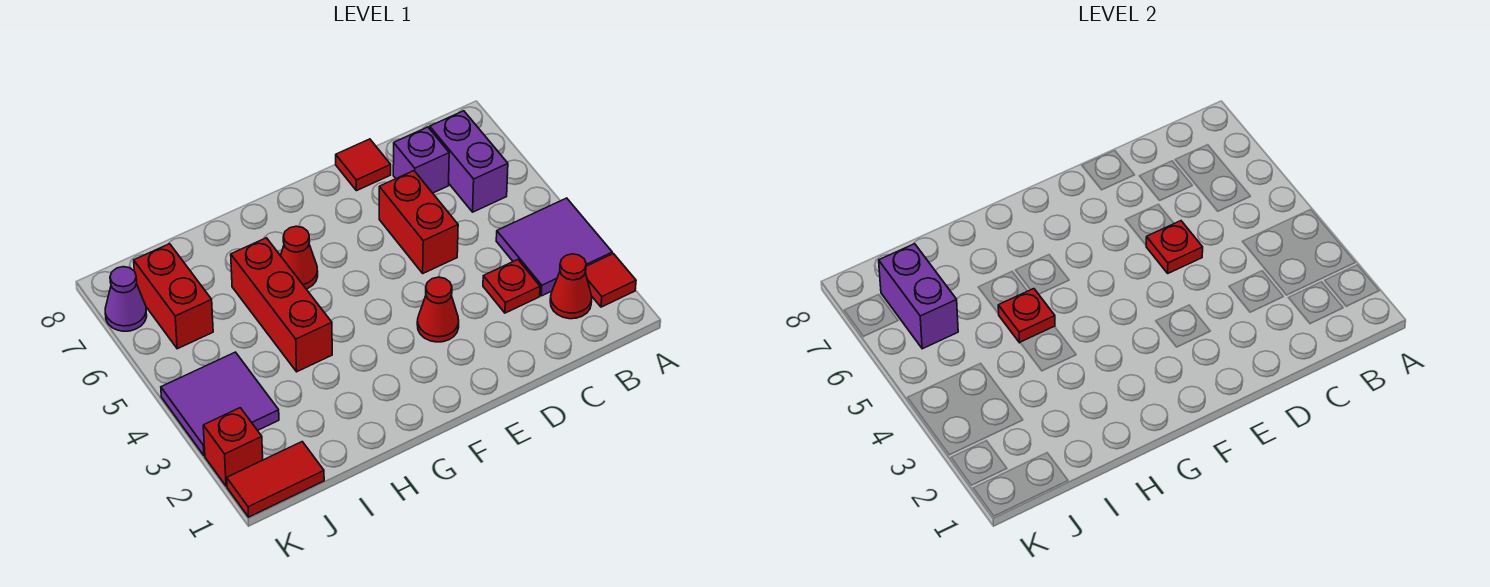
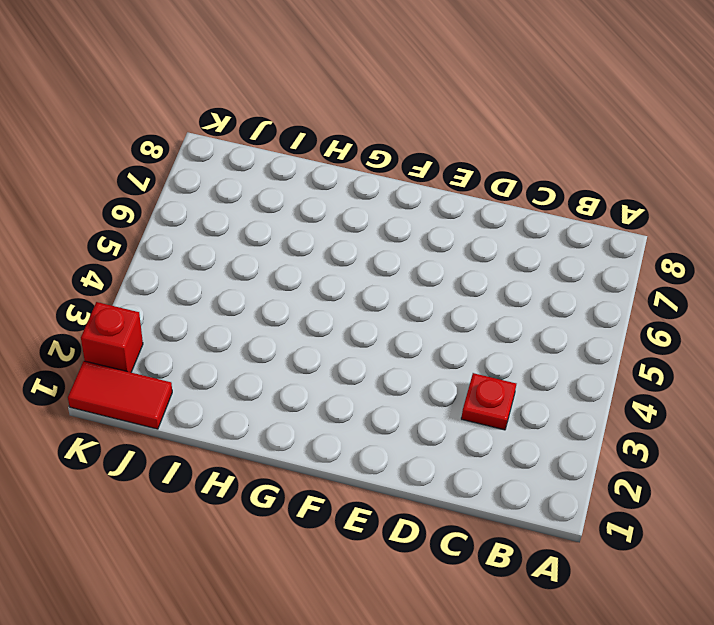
none -> red tile A2 level 1
none -> purple tile A3:B4 level 1
none -> red cone B2 level 1

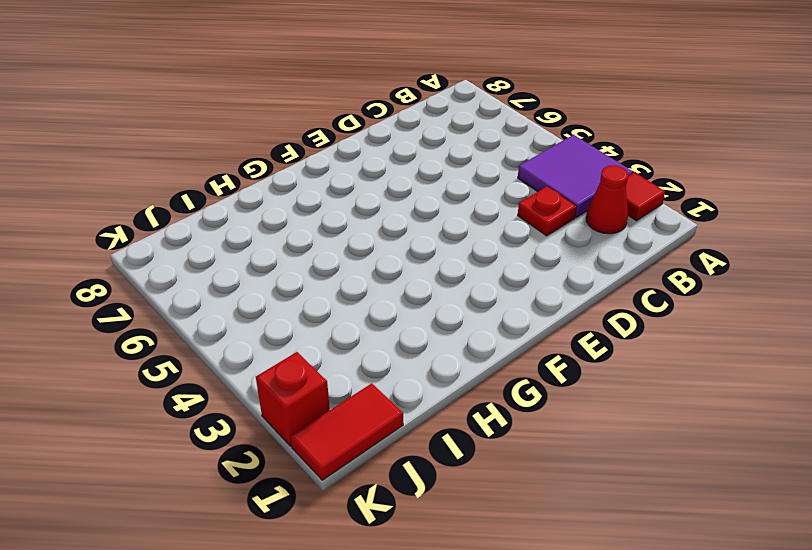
none -> purple brick B6:B7 level 1
none -> purple brick C7 level 1
none -> red brick D5:D6 level 1

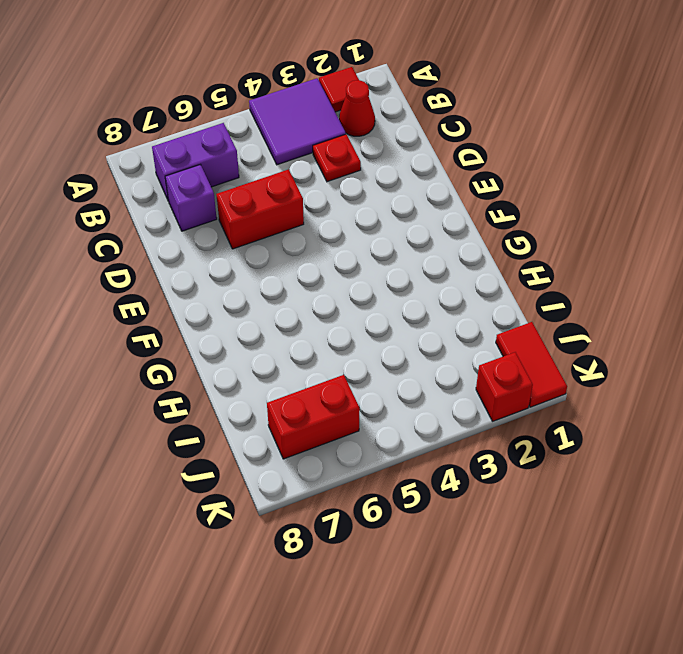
none -> red tile D8 level 1
none -> red cone E3 level 1
none -> red cone G6 level 1

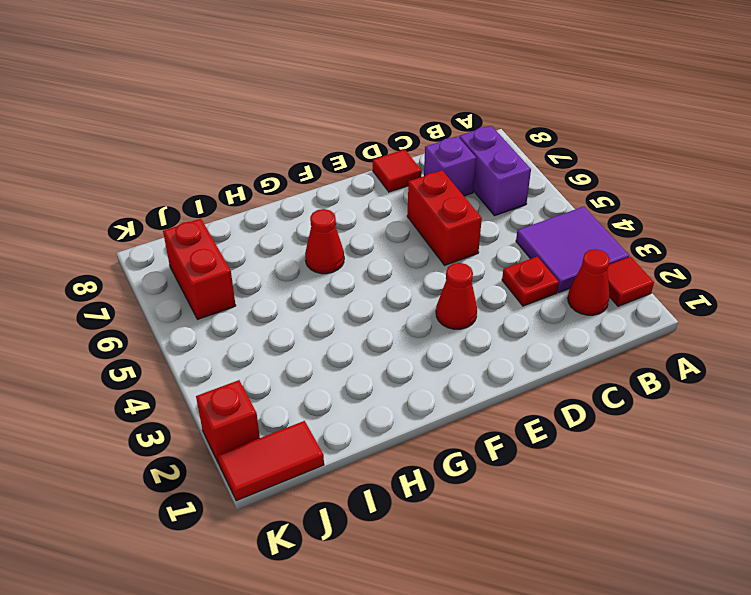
none -> red brick H4:H6 level 1
none -> purple tile J3:K4 level 1
none -> purple cone K7 level 1

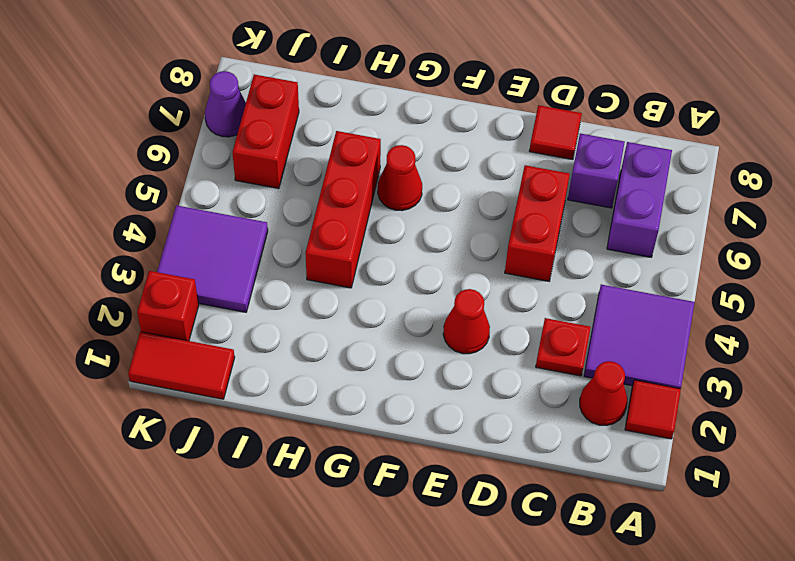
none -> red plate D5 level 2
none -> red plate H5 level 2
none -> purple brick J6:J7 level 2

